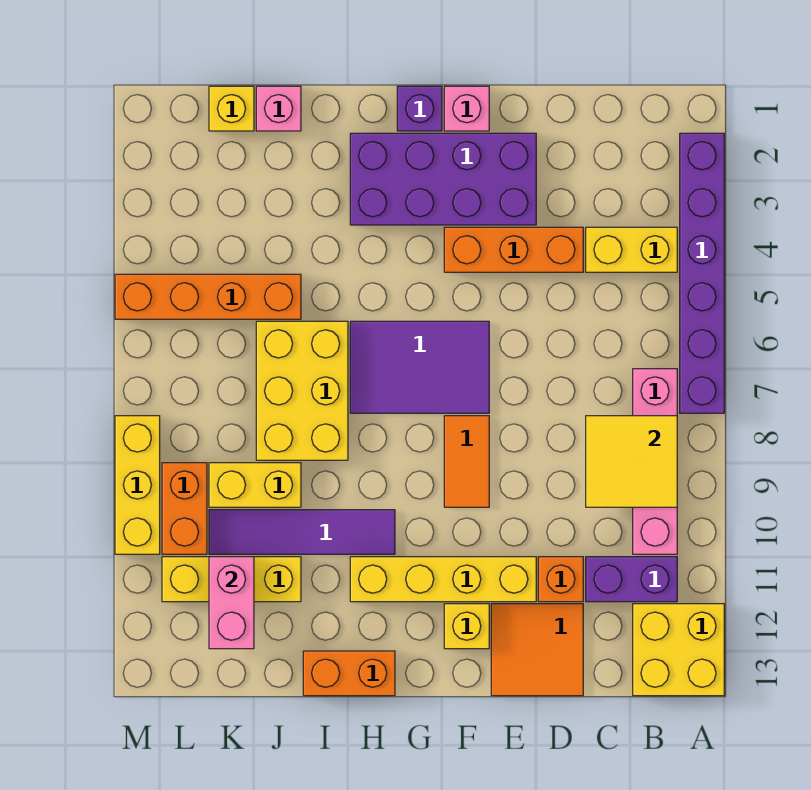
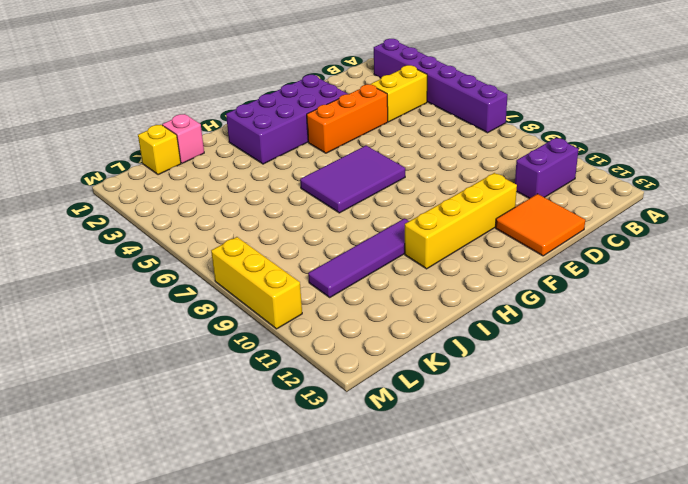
none -> yellow brick A12:B13 level 1
none -> pink brick B7:B10 level 1
none -> orange brick D11 level 1

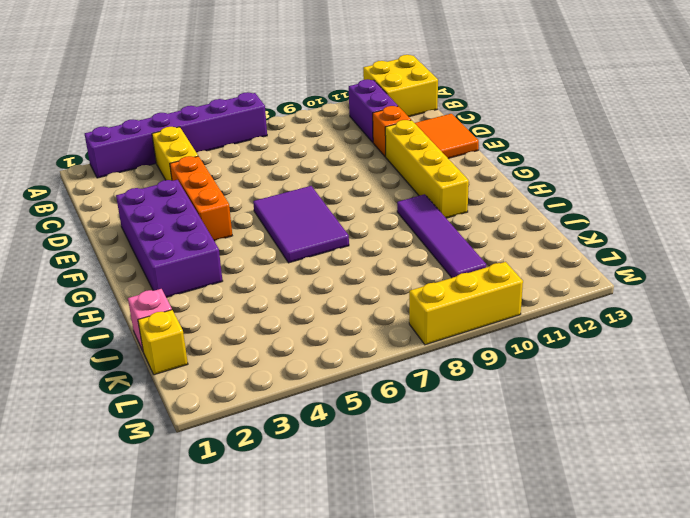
none -> pink brick B7:B10 level 1
none -> pink brick F1 level 1
none -> orange tile F8:F9 level 1

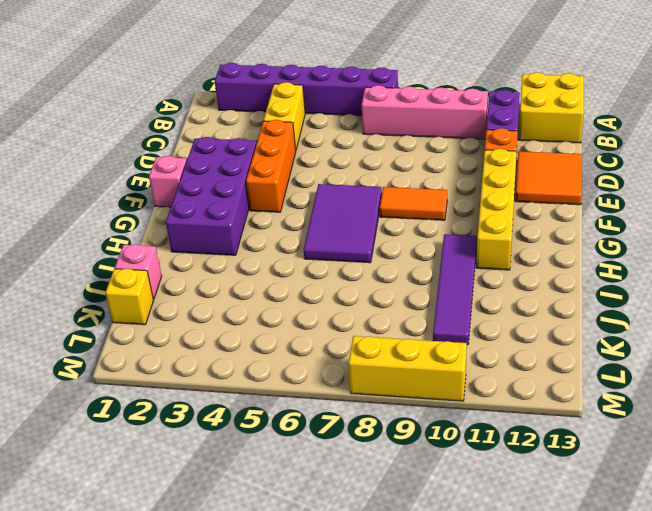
none -> yellow brick F12 level 1
none -> purple brick G1 level 1
none -> orange brick H13:I13 level 1

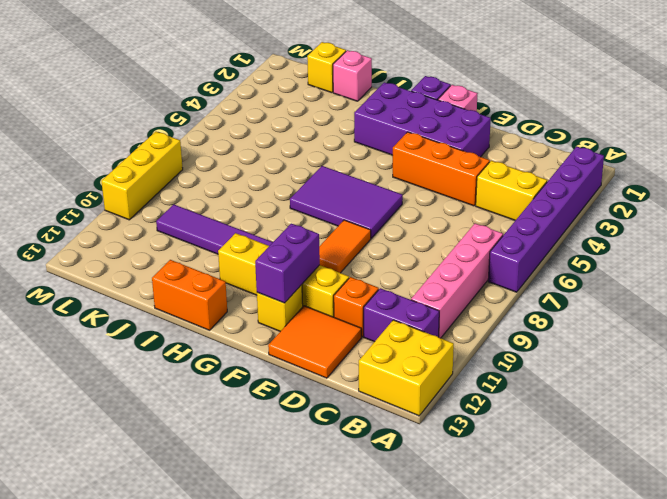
purple brick F11:F12 level 2 -> none
none -> yellow brick I6:J8 level 1
none -> orange brick J5:M5 level 1
none -> yellow brick J9:K9 level 1

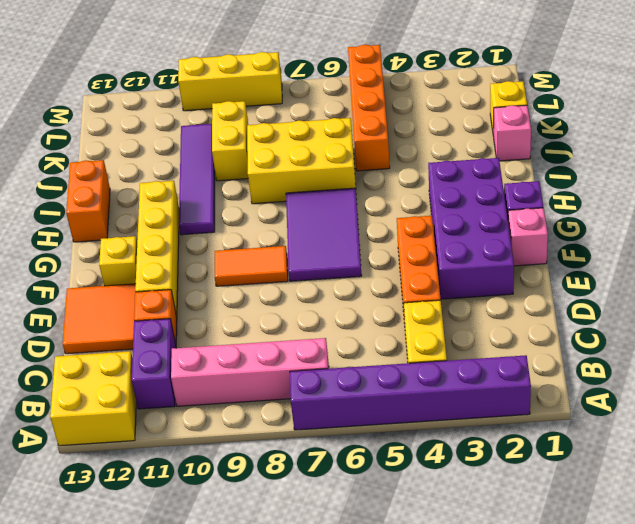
none -> yellow brick J11:L11 level 1
none -> orange brick L9:L10 level 1
none -> yellow tile B8:C9 level 2

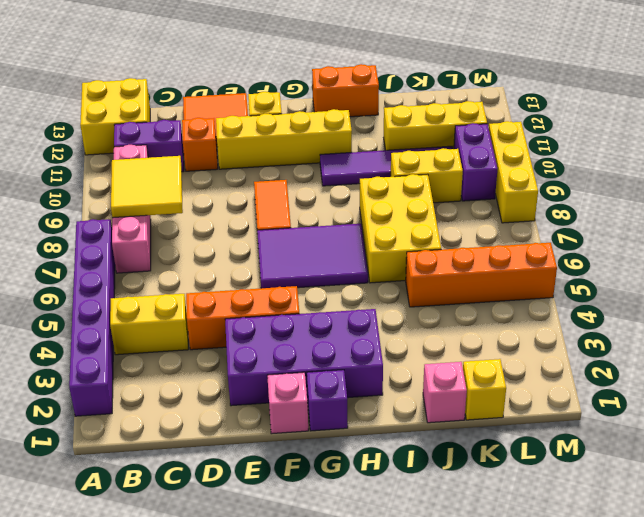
purple brick L9:L10 level 1 -> orange brick L9:L10 level 1
none -> pink brick K11:K12 level 2

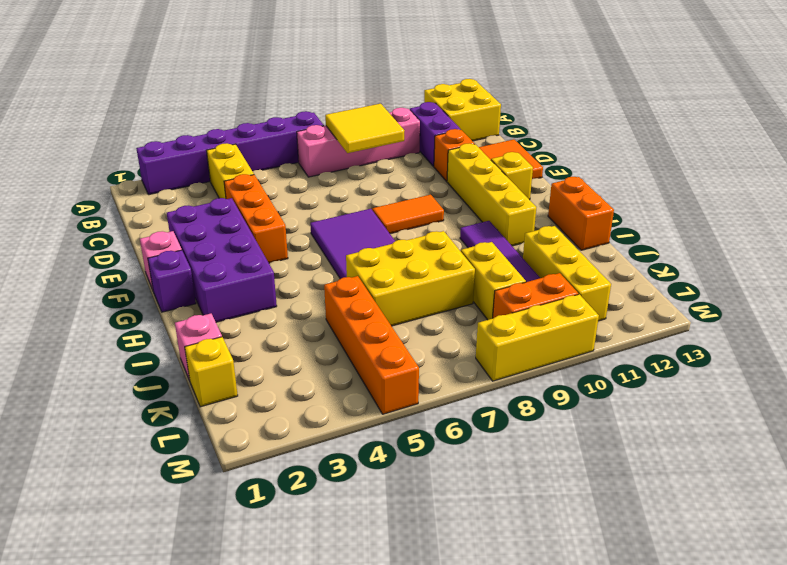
none -> pink brick K11:K12 level 2

